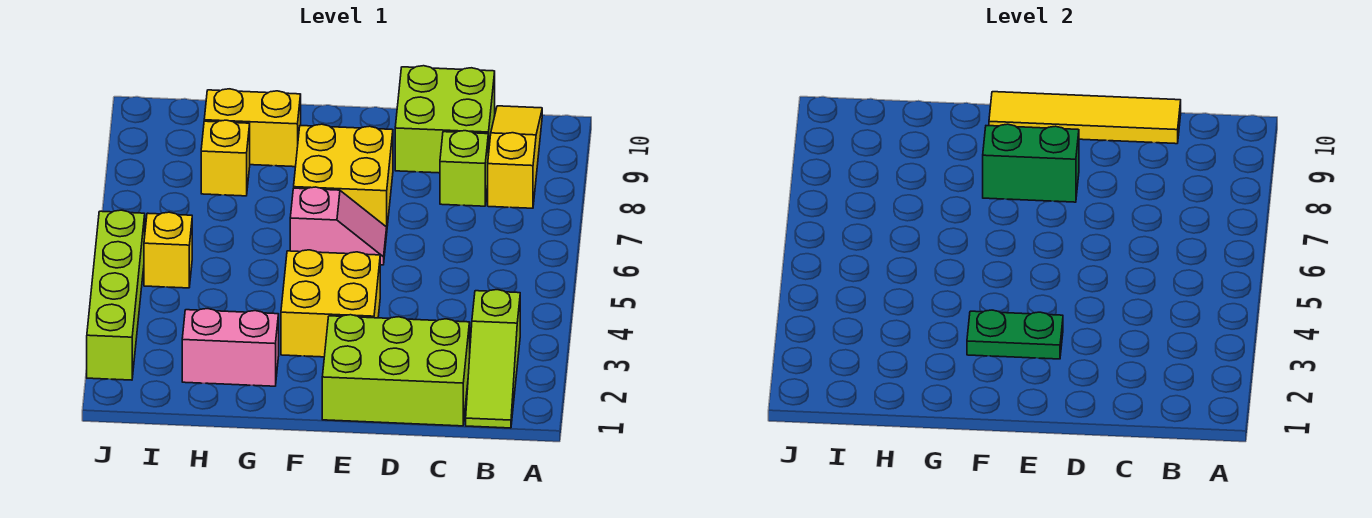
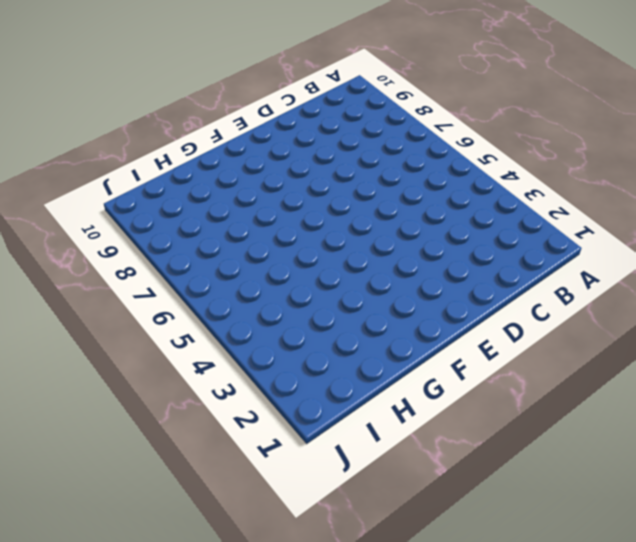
none -> lime slope B1:B3 level 1 top 3
none -> yellow slope B8:B10 level 1 top 8
none -> lime brick C1:E2 level 1

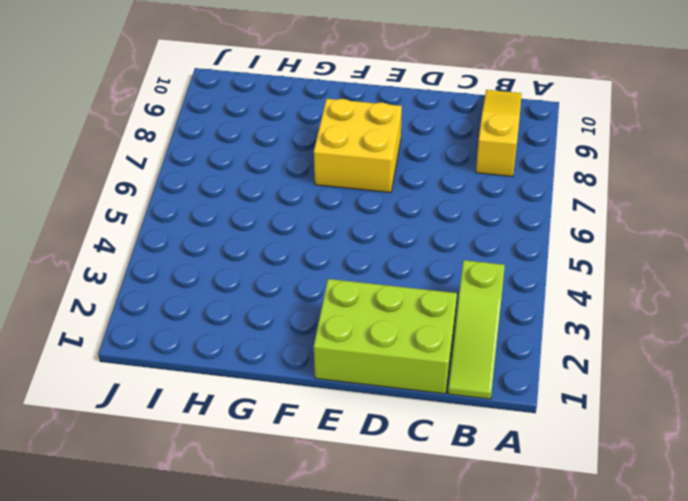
none -> lime brick C8 level 1
none -> lime brick C9:D10 level 1
none -> yellow brick E3:F4 level 1

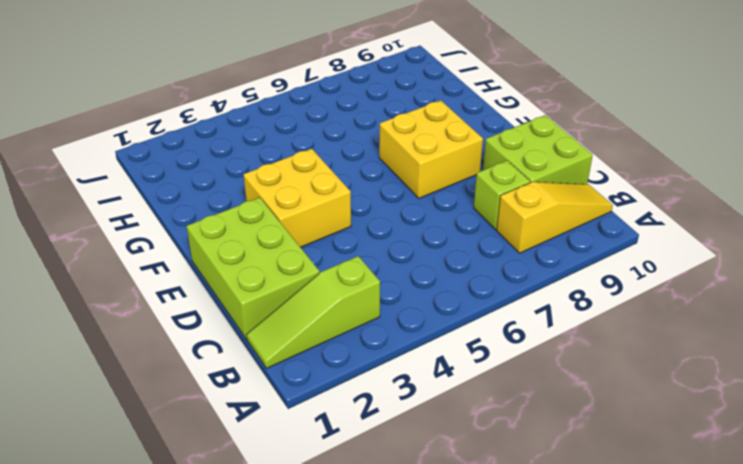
none -> pink slope E6:F6 level 1 top F
none -> pink brick G2:H2 level 1
none -> yellow brick G9:H9 level 1

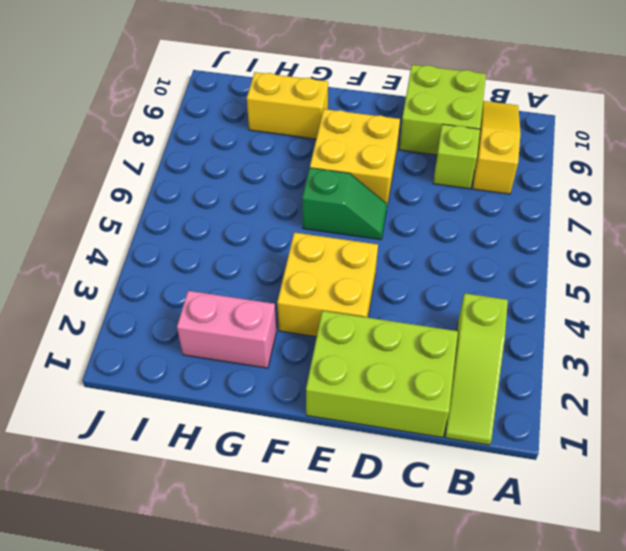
green slope E6:F6 level 1 top F -> pink slope E6:F6 level 1 top F
none -> yellow brick H8 level 1
none -> yellow brick I5 level 1
none -> lime brick J2:J5 level 1

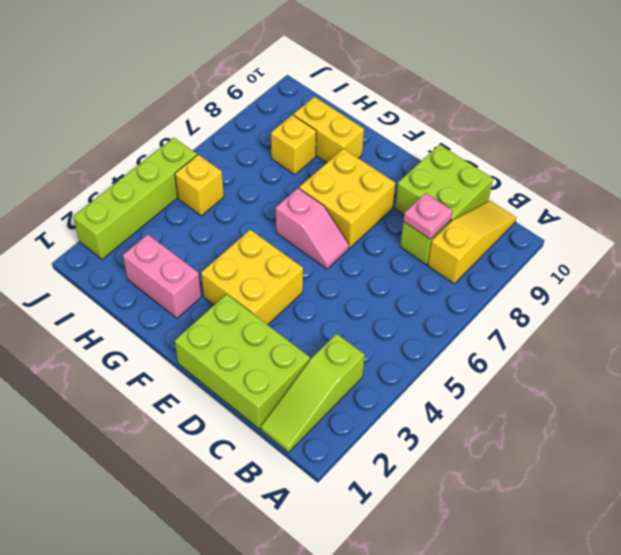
pink plate C8 level 2 -> none
none -> yellow tile C10:F10 level 2
none -> green plate E3:F3 level 2
none -> green brick E8:F8 level 2

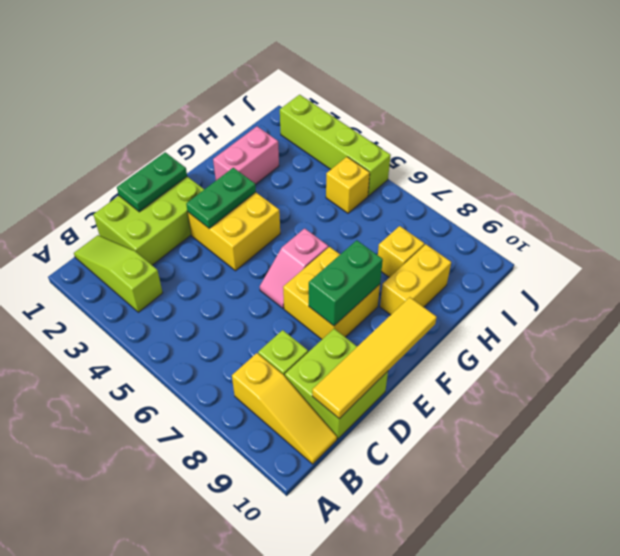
green plate D1:E1 level 2 -> none

